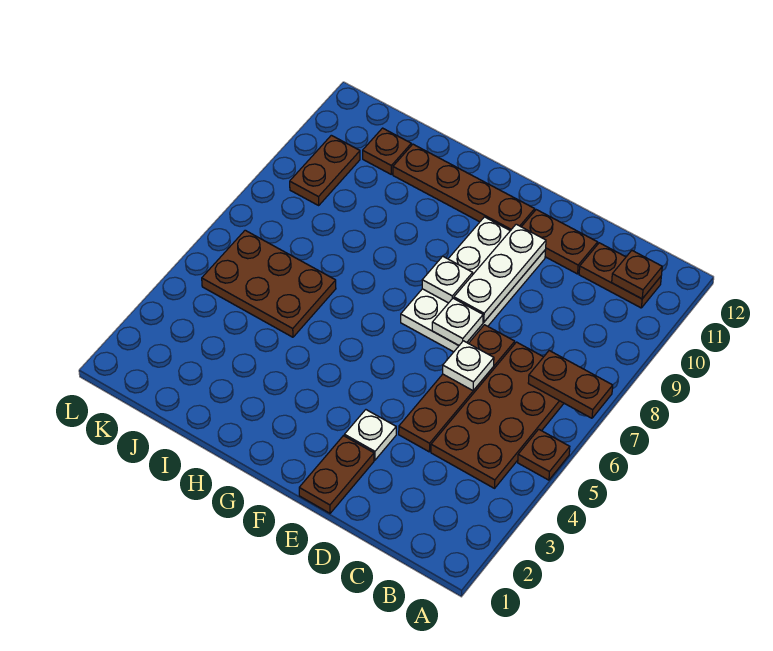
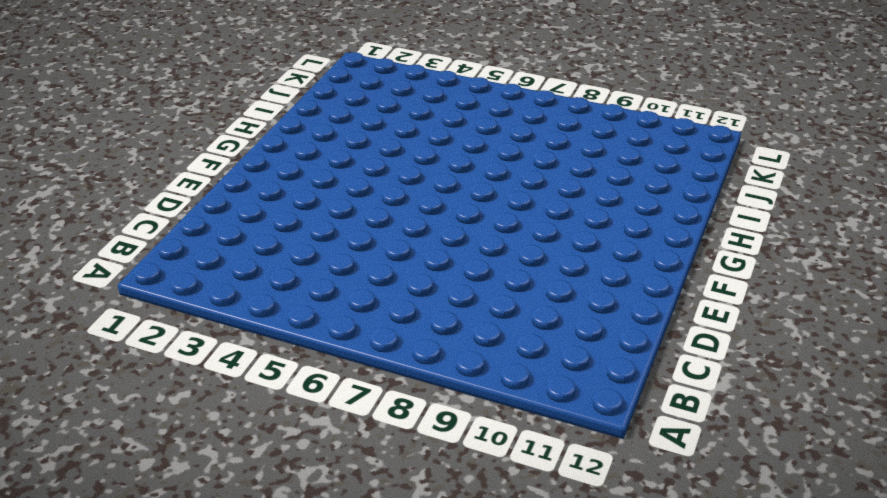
none -> brown plate A5 level 1
none -> brown plate B4:C7 level 1
none -> brown plate B11:C11 level 1

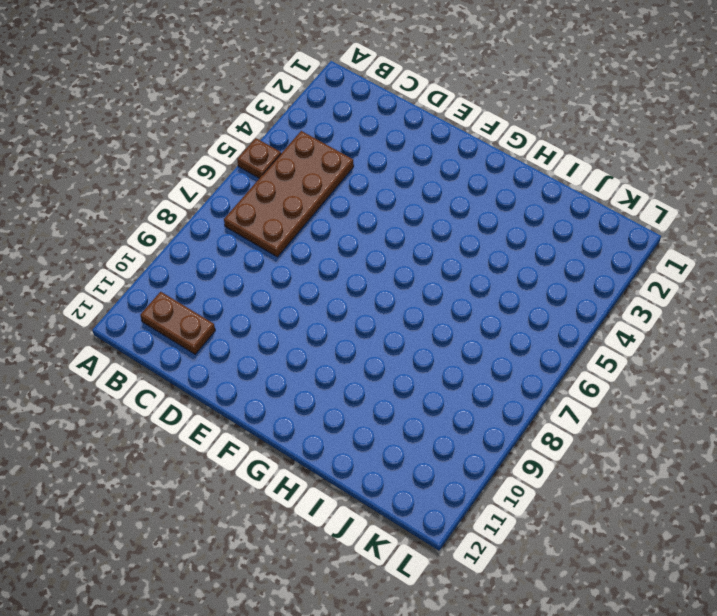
none -> brown plate D4:D7 level 1
none -> brown plate D11:E11 level 1
none -> brown plate E1:E2 level 1

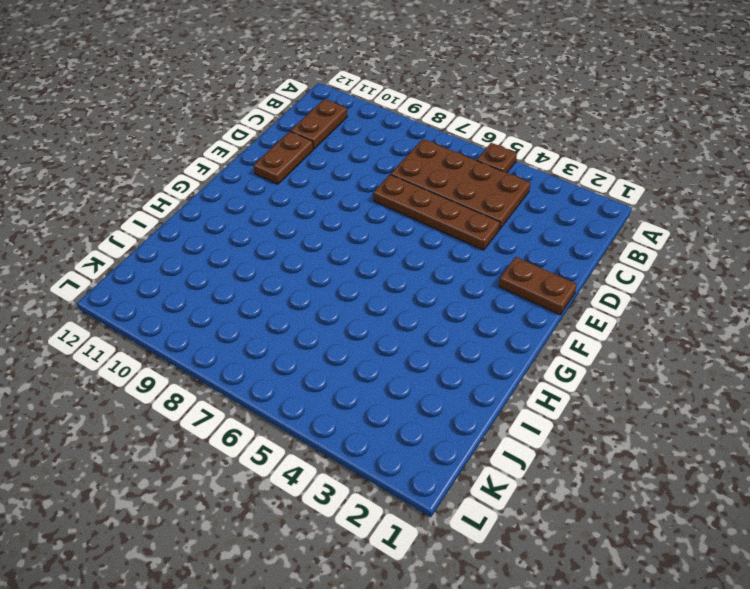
none -> white plate E3 level 1
none -> white plate E7:F10 level 1
none -> brown plate F11:I11 level 1

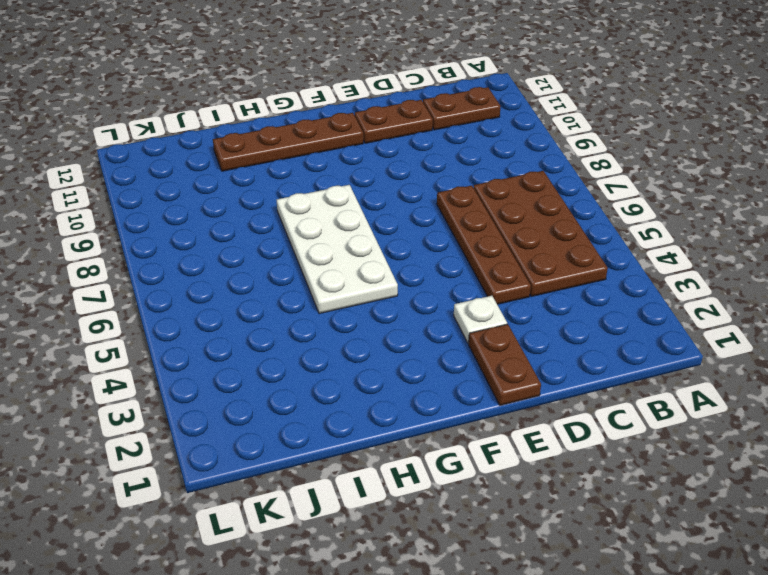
white plate G5:H8 level 1 -> white plate E7:F10 level 1
none -> brown plate A5 level 1
none -> brown plate I5:K6 level 1
none -> brown plate J11 level 1

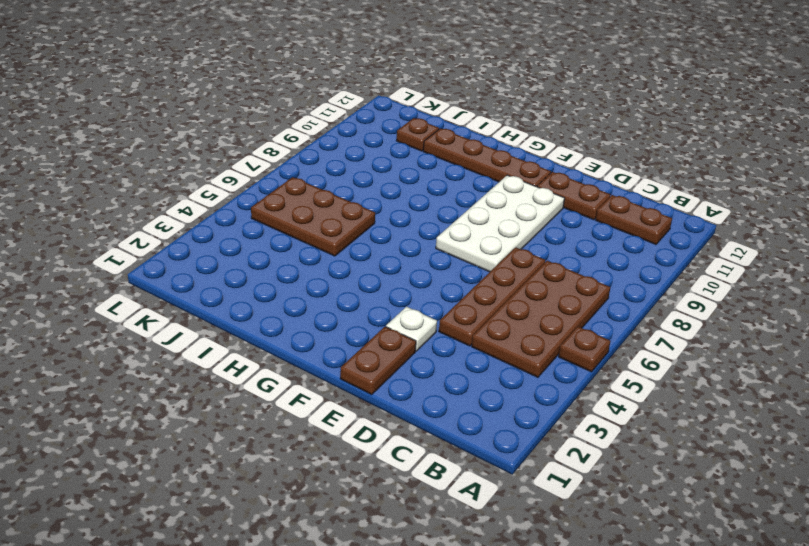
none -> brown plate K9:K10 level 1
none -> brown plate A7:B7 level 2
none -> brown plate B11 level 2

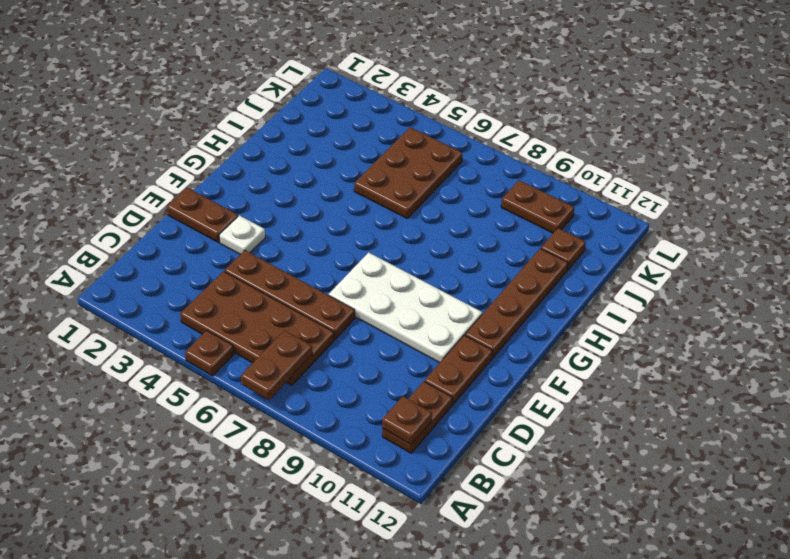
none -> white plate D6 level 2
none -> white plate E7 level 2
none -> white plate E8:E10 level 2

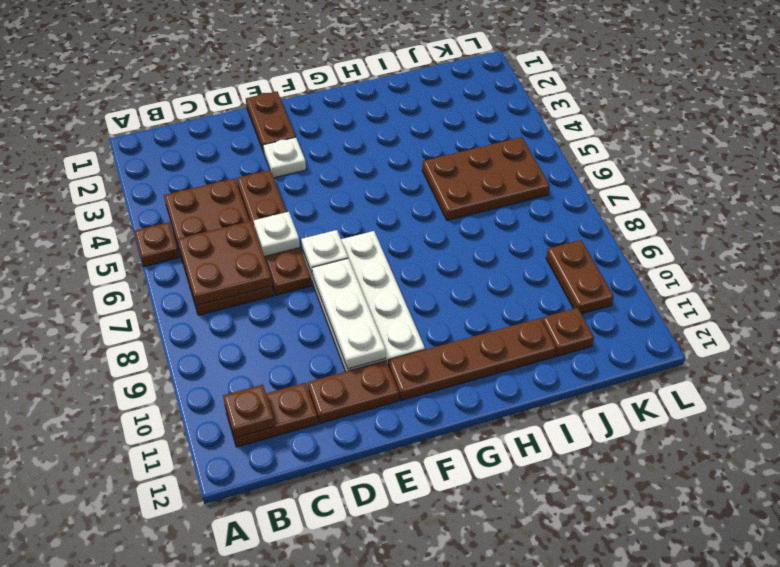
brown plate B6:C7 level 2 -> brown plate A7:B7 level 2
none -> white plate F8 level 2

